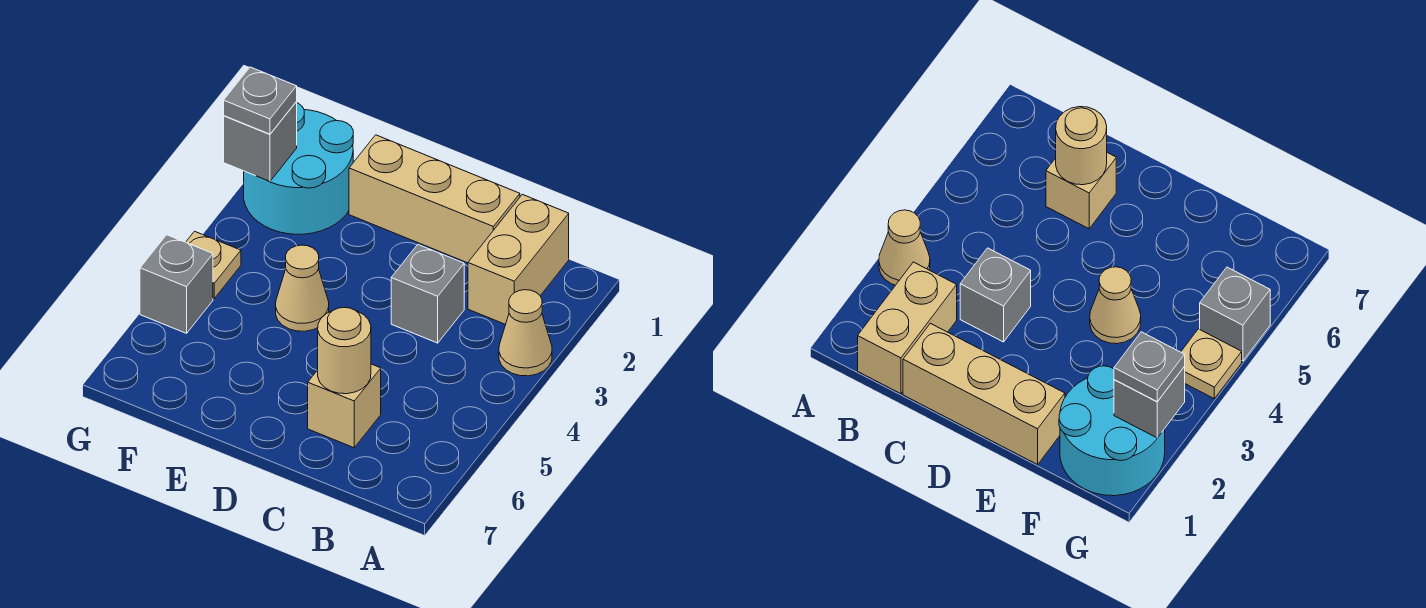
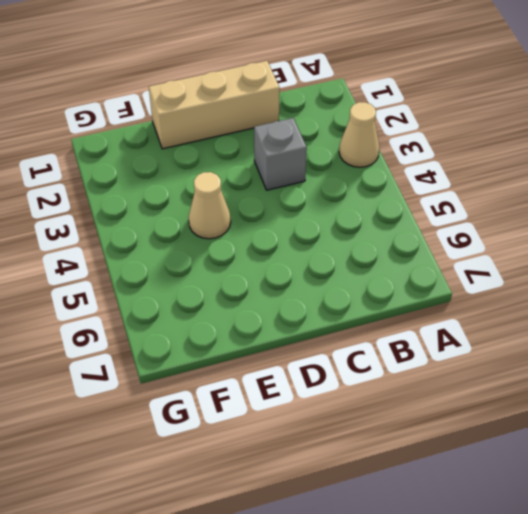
none -> tan brick B1:B2 level 1
none -> tan brick C6 level 1
none -> cyan round brick F1:G2 level 1

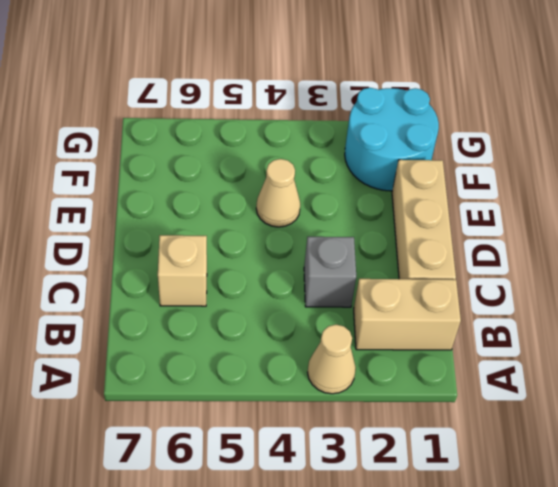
none -> tan plate G4 level 1
none -> grey brick G5 level 1
none -> tan round brick C6 level 2

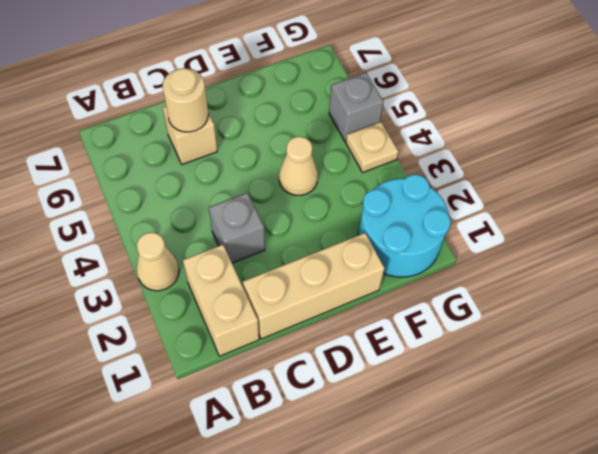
none -> grey brick G2 level 2
none -> grey plate G2 level 3

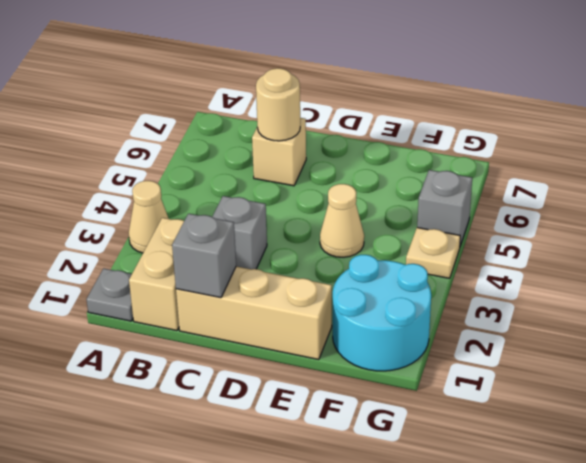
grey plate A1 level 1 -> grey plate G2 level 3
grey brick C1 level 2 -> grey brick G2 level 2

